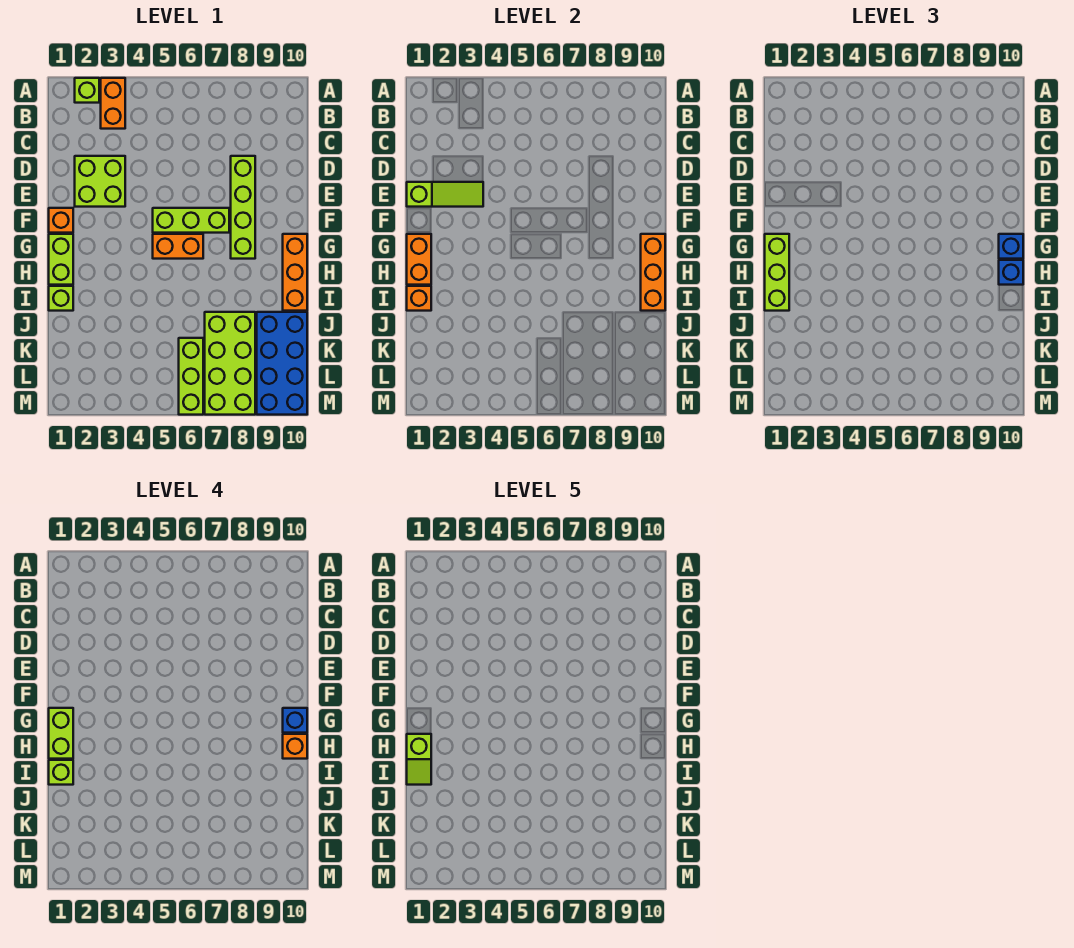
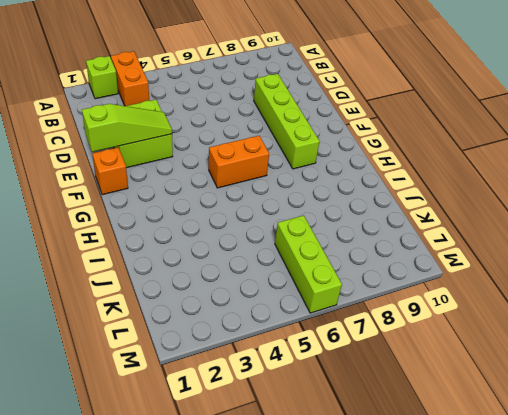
none -> lime brick F5:F7 level 1
none -> lime brick G1:H1 level 1
none -> orange brick G10:I10 level 1

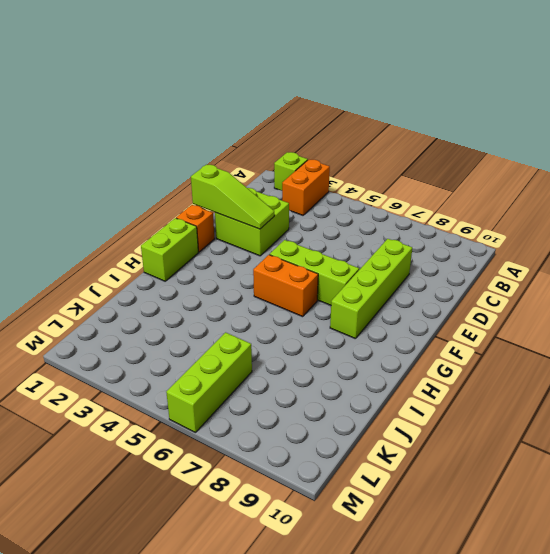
none -> orange brick G10:I10 level 1
none -> lime brick I1 level 1
none -> lime brick J7:M8 level 1

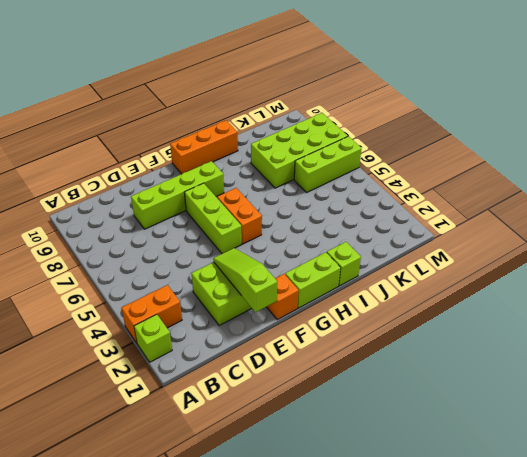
none -> blue brick J9:M10 level 1
none -> orange brick G1:H1 level 2
none -> orange brick G10:I10 level 2

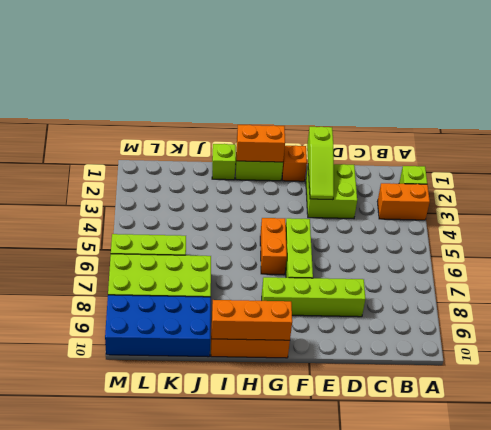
none -> orange brick I1 level 2
none -> lime brick G1:I1 level 3
none -> blue brick G10 level 3

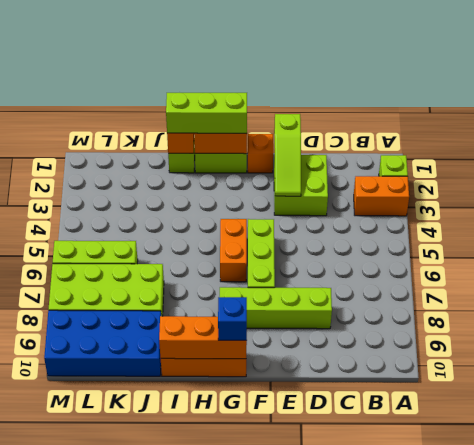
none -> blue brick H10 level 3
none -> lime brick G1:H1 level 4
none -> blue brick G10 level 4

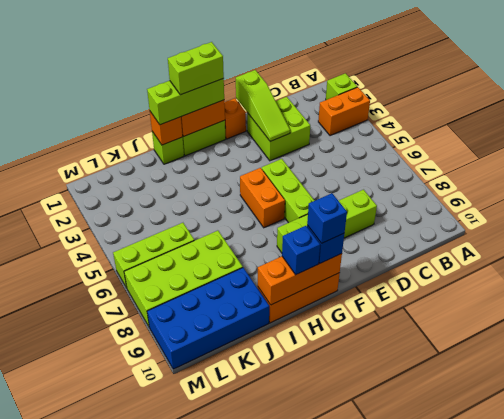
none -> orange brick H10 level 4
none -> lime brick I1 level 4
none -> lime slope H1:I1 level 5 top H

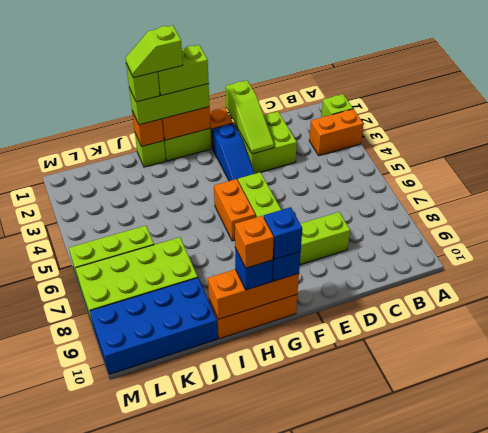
blue slope F2:F4 level 1 top 2 -> none

